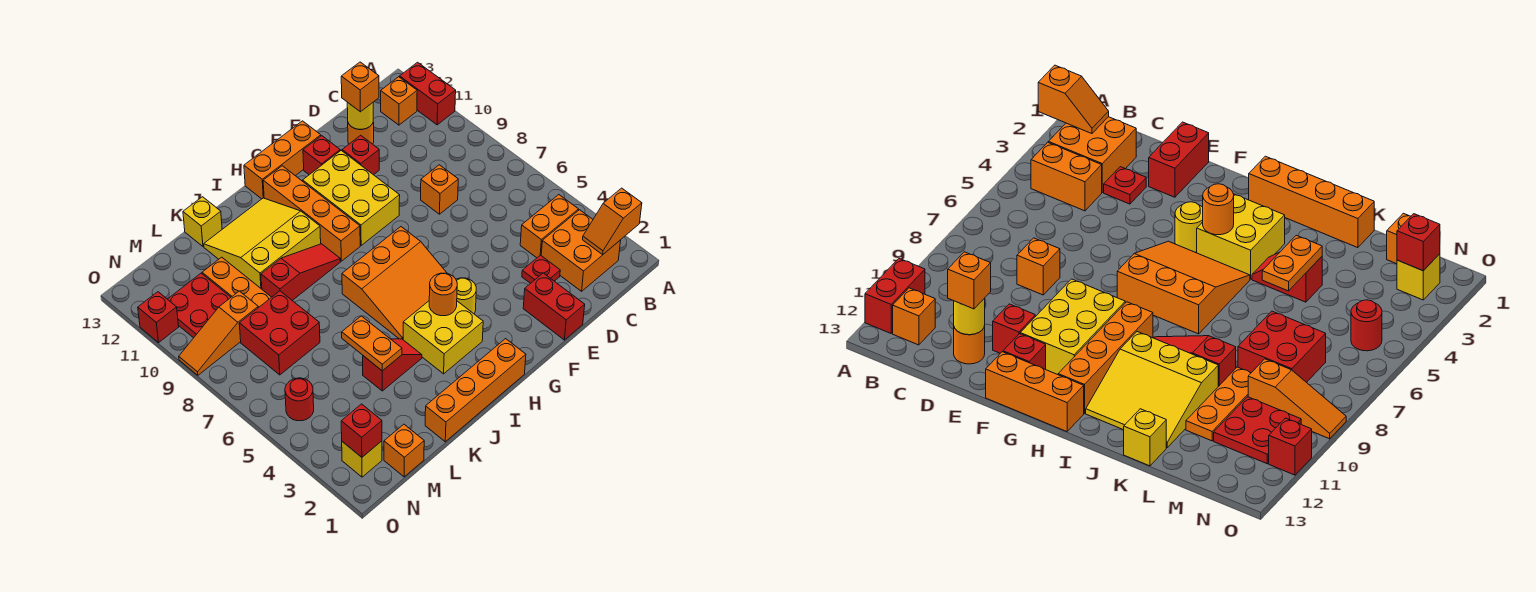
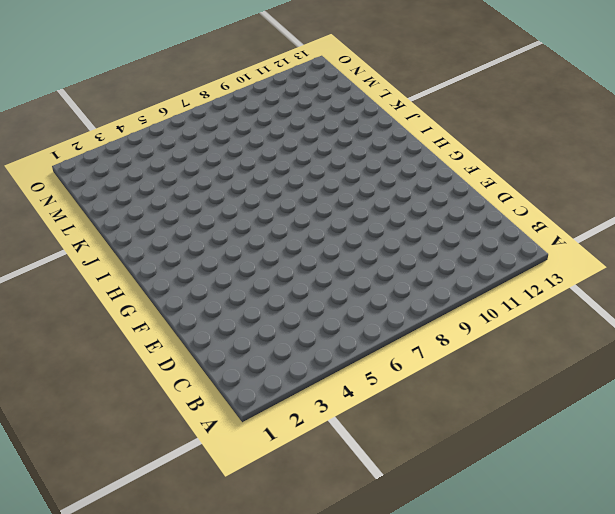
none -> red brick A11:A12 level 1
none -> orange brick B2:C3 level 1
none -> orange brick B4:C4 level 1
none -> orange brick B12 level 1

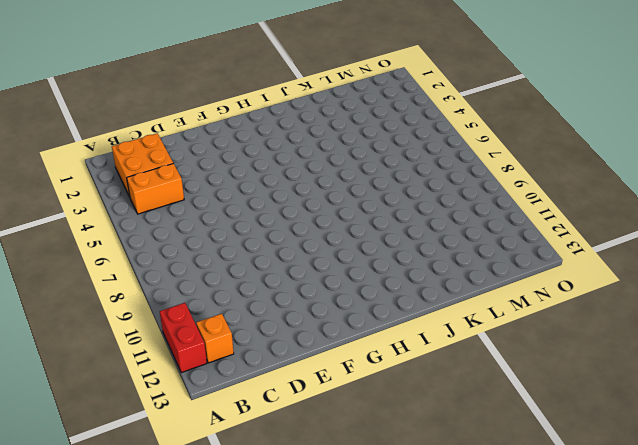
none -> red plate D3 level 1
none -> orange brick D8 level 1
none -> orange round brick D12 level 1
none -> red brick E1:E2 level 1

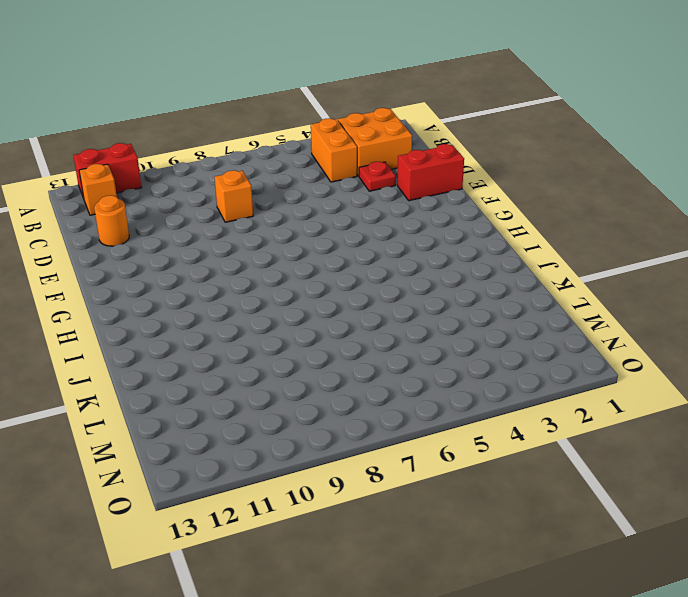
none -> red brick E11 level 1
none -> yellow brick F9:G11 level 1
none -> red brick F12 level 1
none -> orange brick F13:H13 level 1

